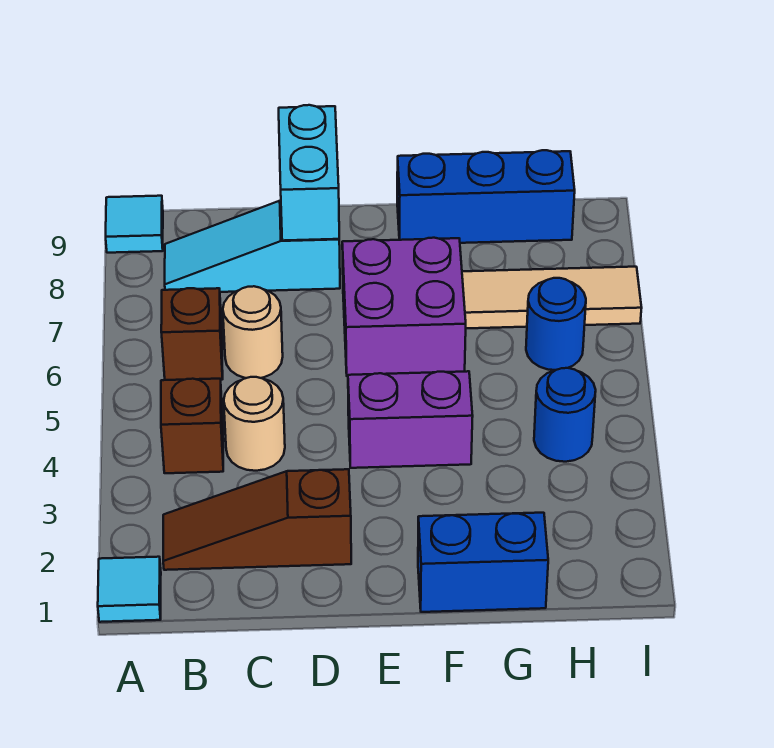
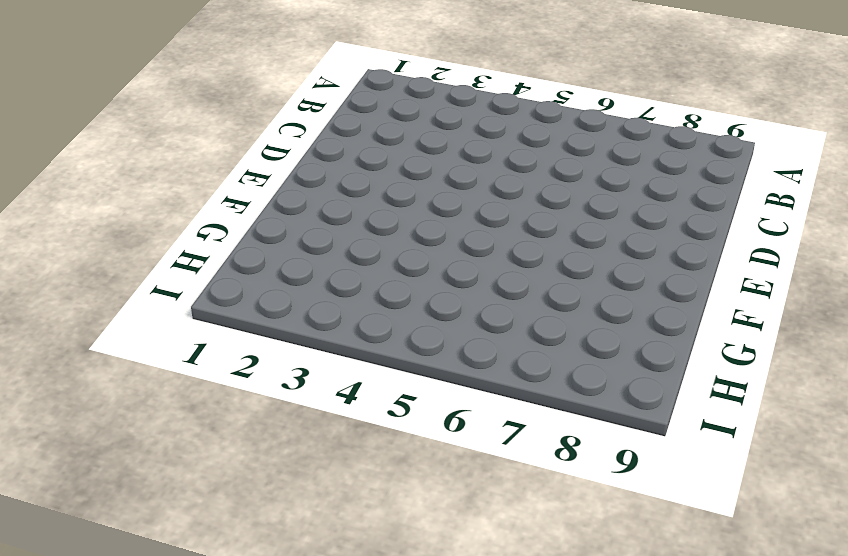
none -> cyan tile A1 level 1
none -> cyan tile A9 level 1
none -> brown slope B2:D2 level 1 top D

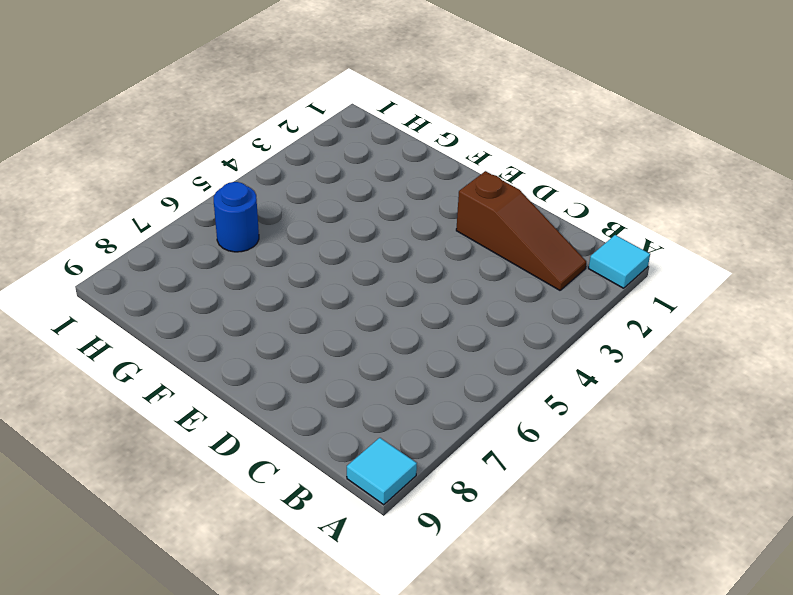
none -> brown brick B4 level 1
none -> brown brick B6 level 1
none -> cyan slope B8:D8 level 1 top D

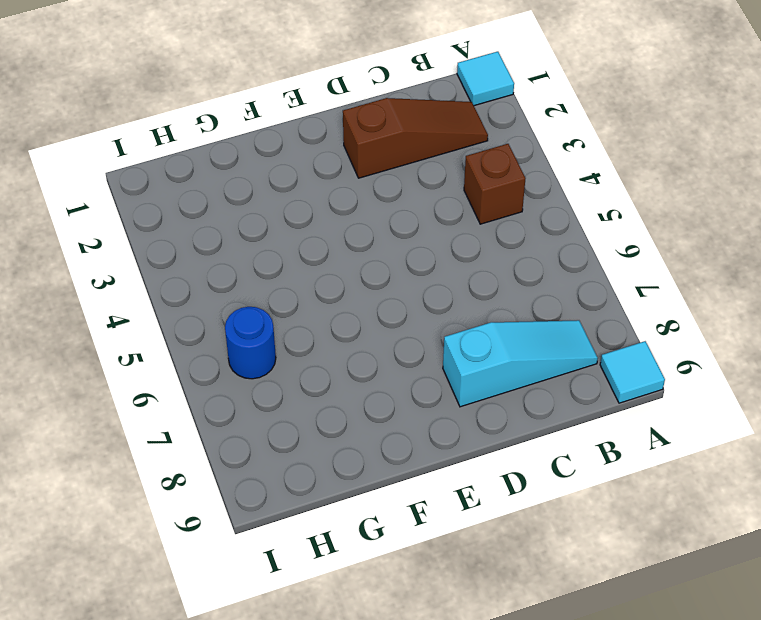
none -> brown brick B6 level 1
none -> tan round brick C4 level 1
none -> tan round brick C6 level 1

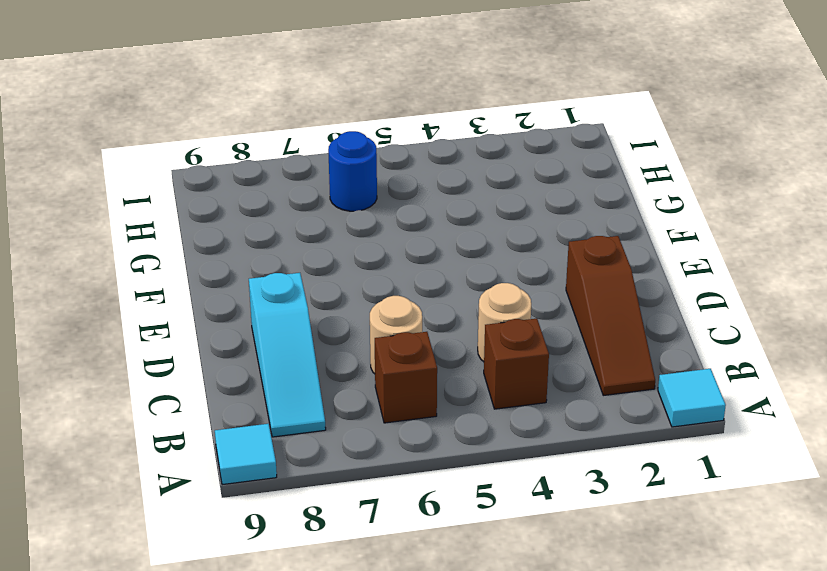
none -> purple brick E4:F4 level 1
none -> purple brick E6:F7 level 1
none -> blue brick F1:G1 level 1

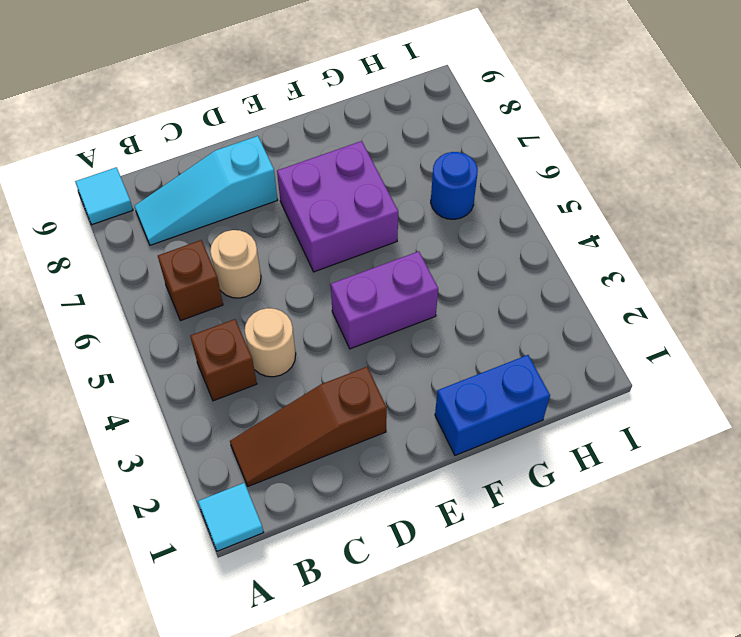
none -> blue brick F9:H9 level 1
none -> tan tile G7:I7 level 1
none -> blue round brick H4 level 1

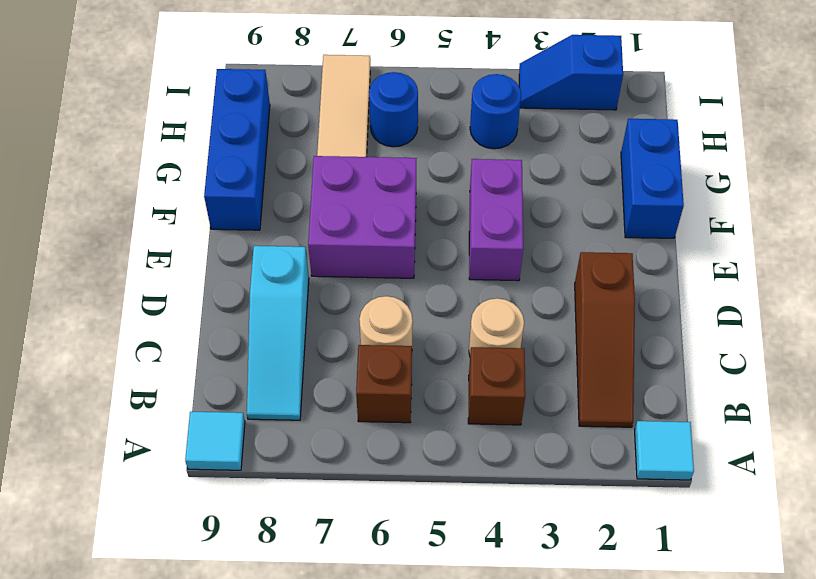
blue slope I2:I3 level 1 top 2 -> none
none -> cyan brick D8:D9 level 2

